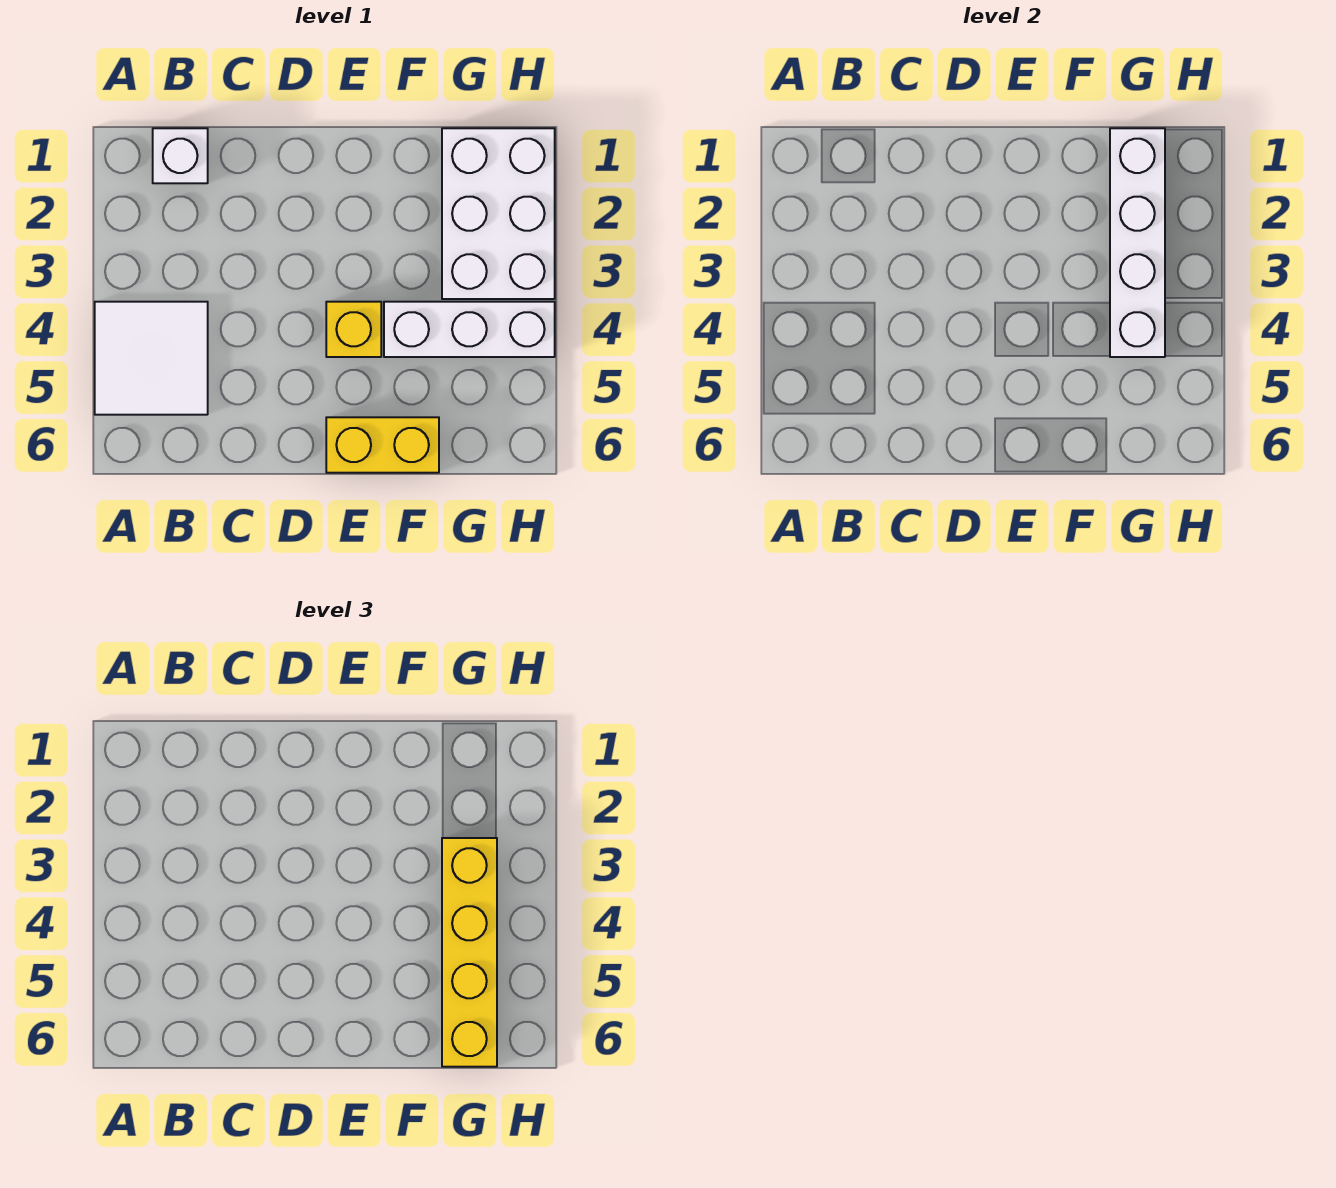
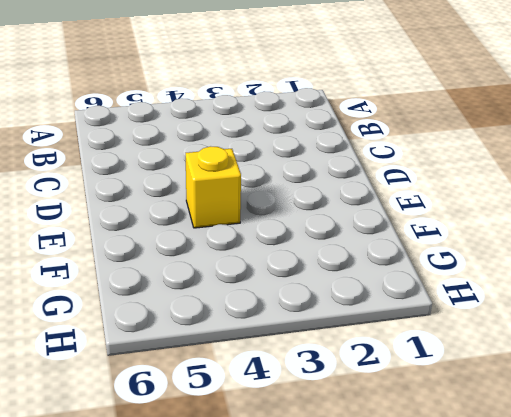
none -> white tile A4:B5 level 1
none -> white brick B1 level 1

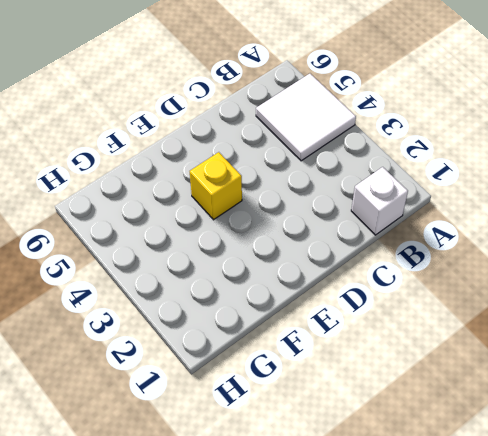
none -> yellow brick E6:F6 level 1
none -> white brick F4:H4 level 1

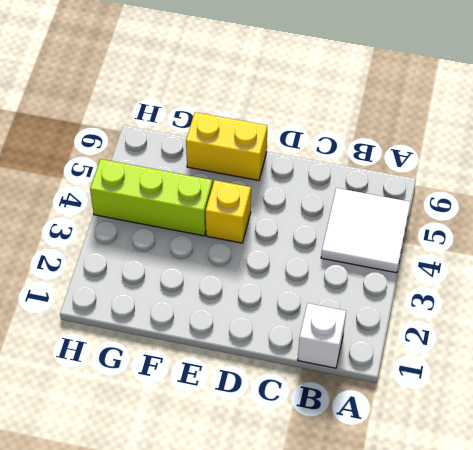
lime brick F4:H4 level 1 -> white brick F4:H4 level 1
none -> white brick G1:H3 level 1
none -> white brick G1:G4 level 2

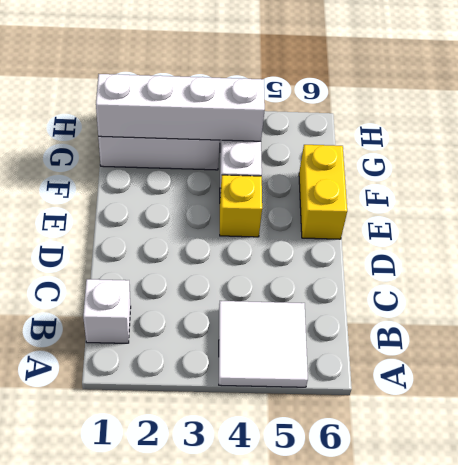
none -> yellow brick G3:G6 level 3

